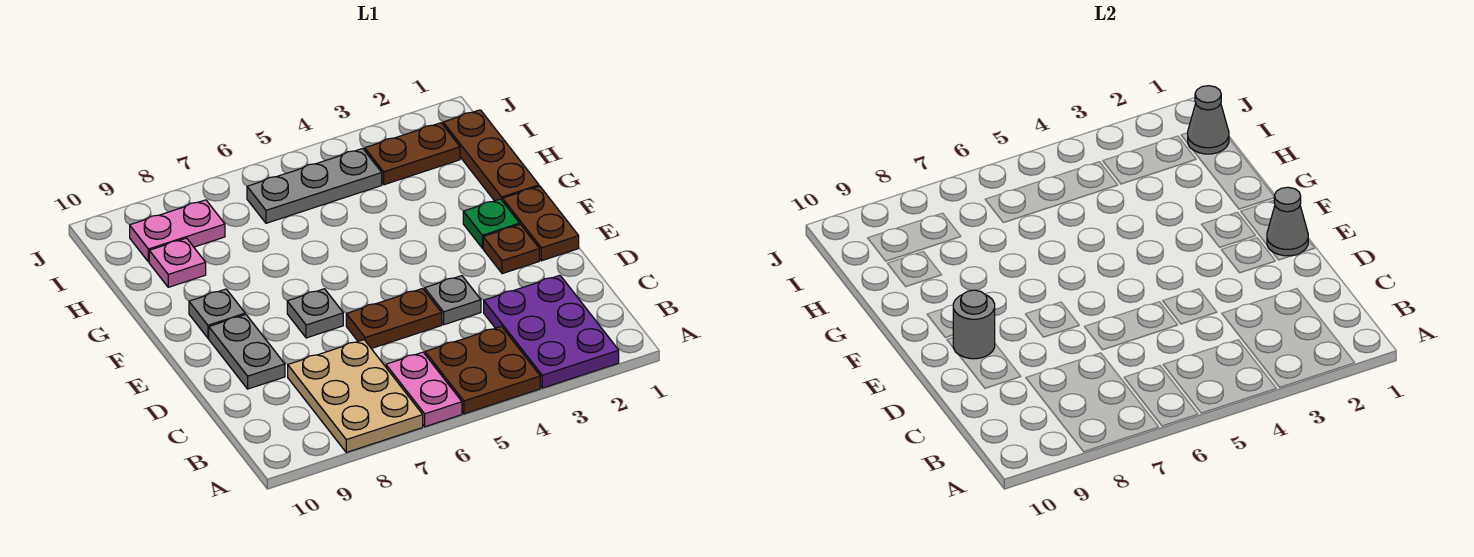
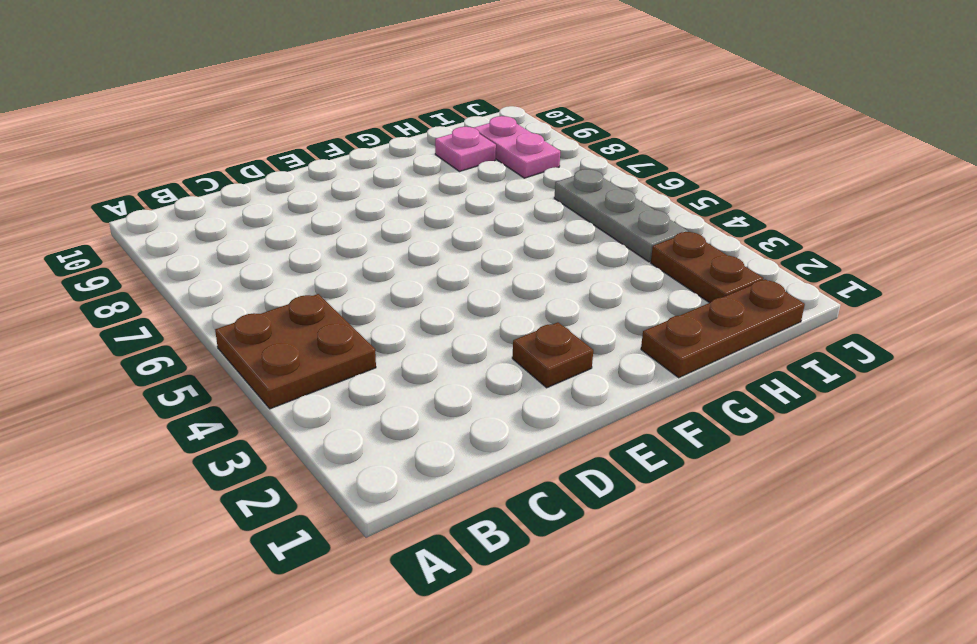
none -> purple plate A2:C3 level 1
none -> pink plate A6:B6 level 1
none -> tan plate A7:C8 level 1

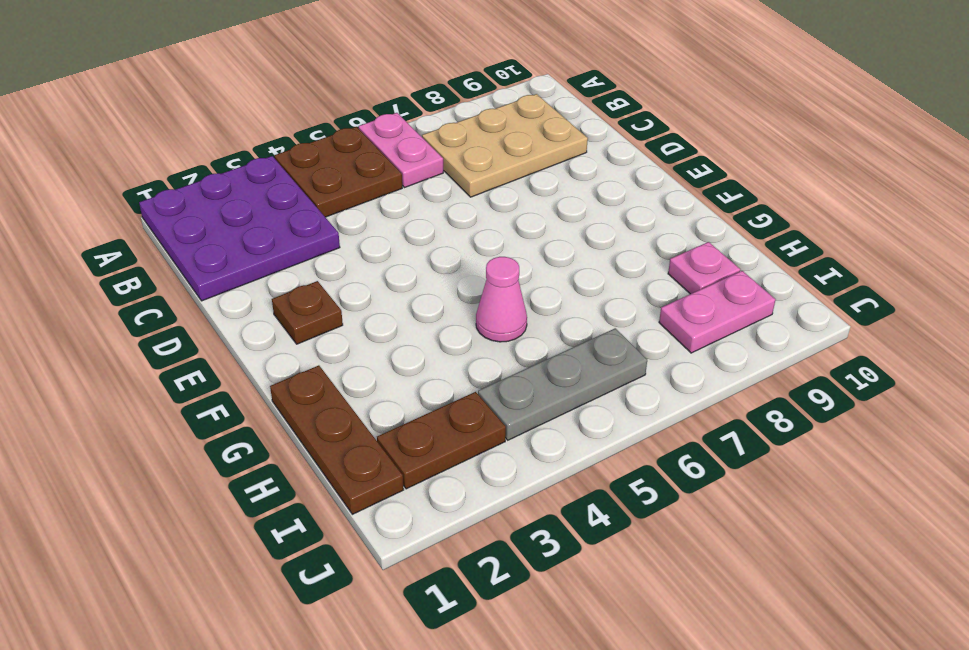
purple plate A1:C3 level 1 -> purple plate A2:C3 level 1
tan plate B7:C9 level 1 -> tan plate A7:C8 level 1
pink cone G5 level 1 -> none
none -> grey plate D4 level 1
none -> brown plate D5:D6 level 1
none -> grey plate D9:E9 level 1

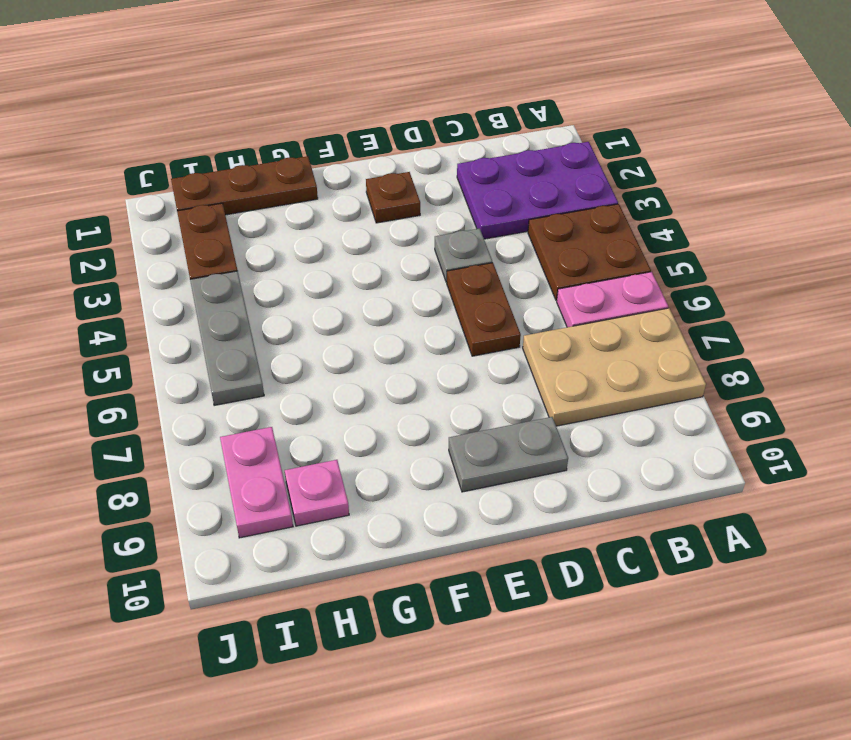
none -> brown plate E1:F1 level 1
none -> grey plate E7 level 1
none -> green plate F2 level 1

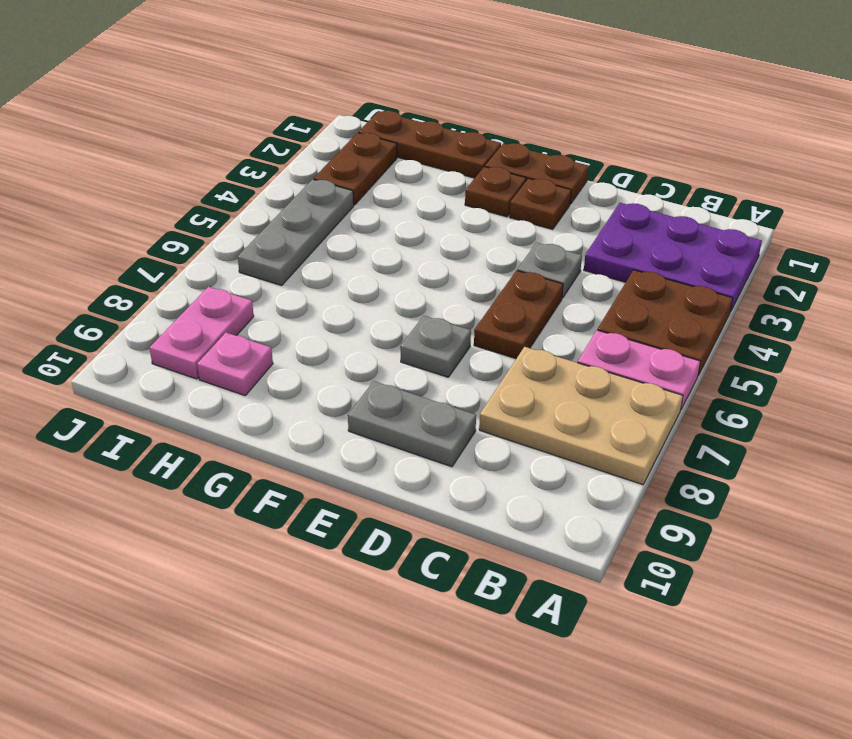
brown plate F2 level 1 -> green plate F2 level 1
none -> grey plate F9 level 1
none -> grey cone E1 level 2
none -> grey round brick E9 level 2

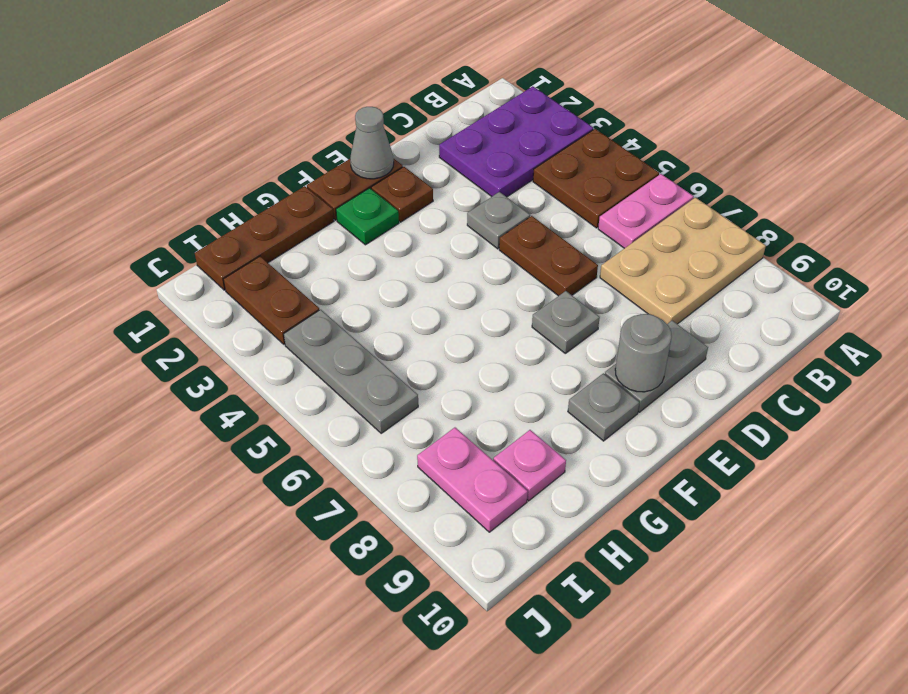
none -> grey cone I1 level 2

